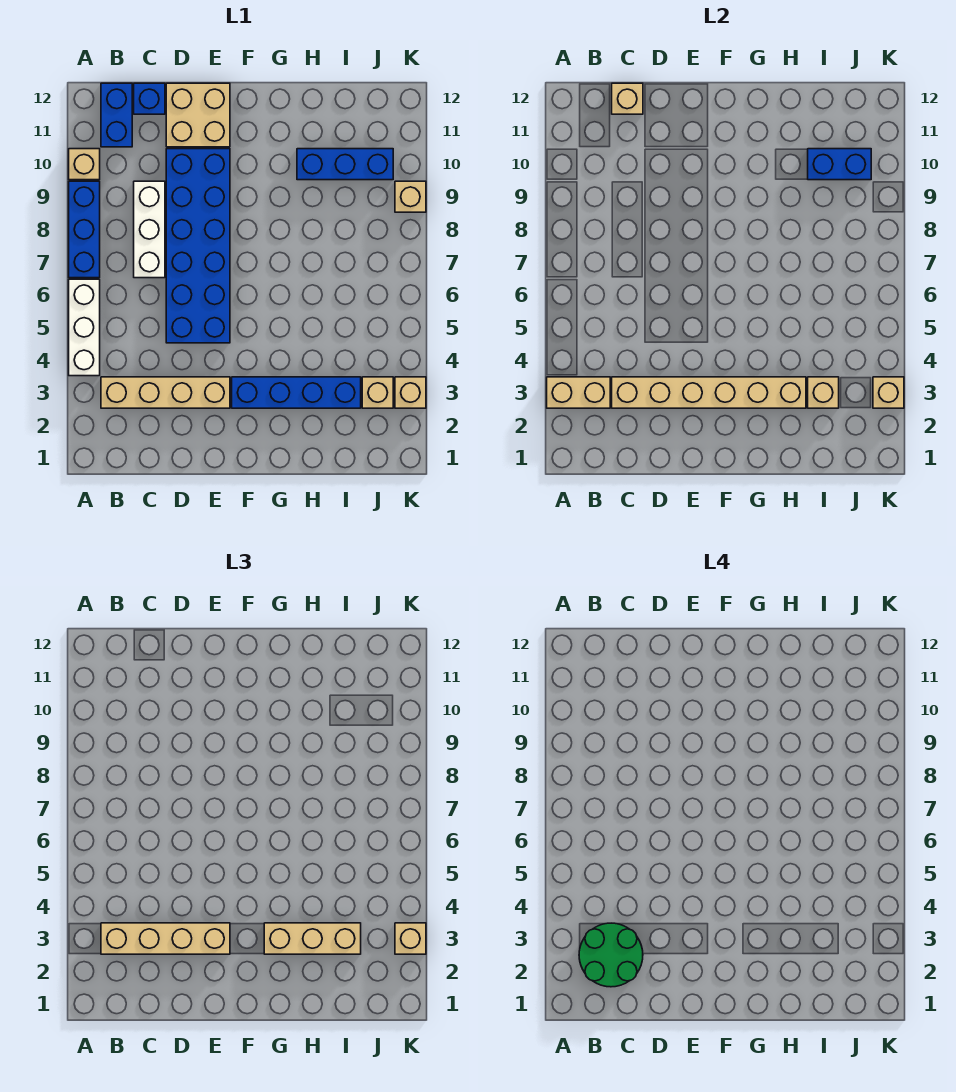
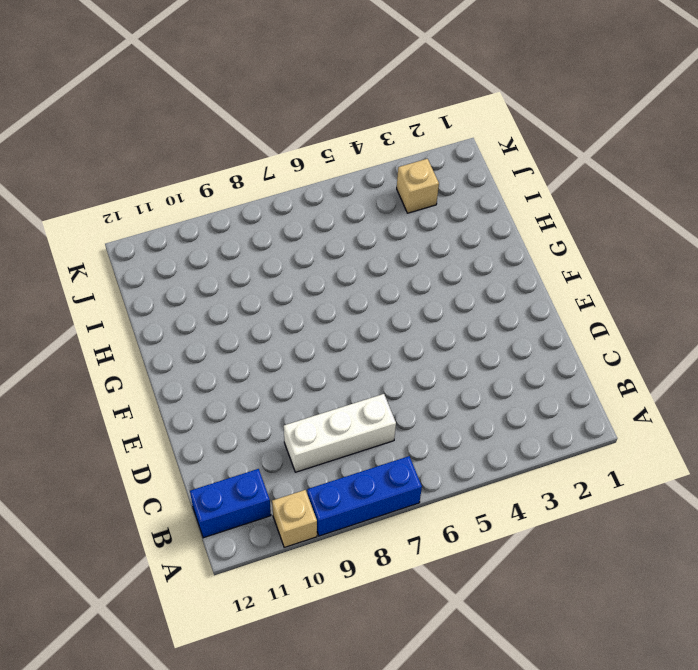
none -> white brick A4:A6 level 1
none -> tan brick B3:E3 level 1
none -> blue brick C12 level 1

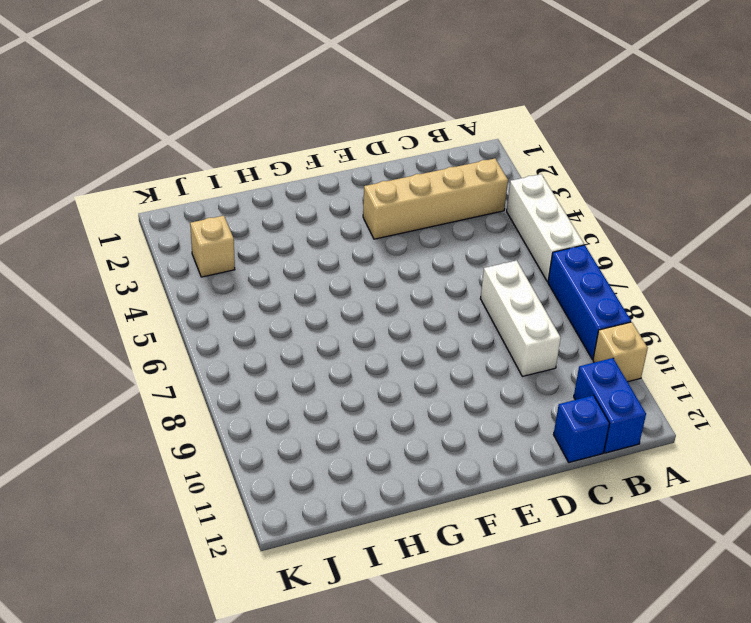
none -> blue brick D5:E10 level 1
none -> tan brick D11:E12 level 1
none -> blue brick F3:I3 level 1

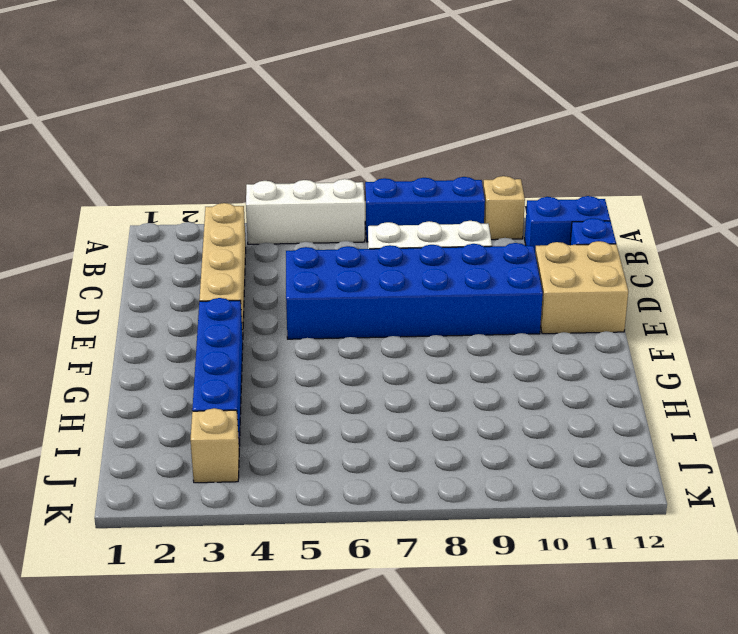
none -> blue brick H10:J10 level 1
none -> tan brick K3 level 1
none -> tan brick K9 level 1

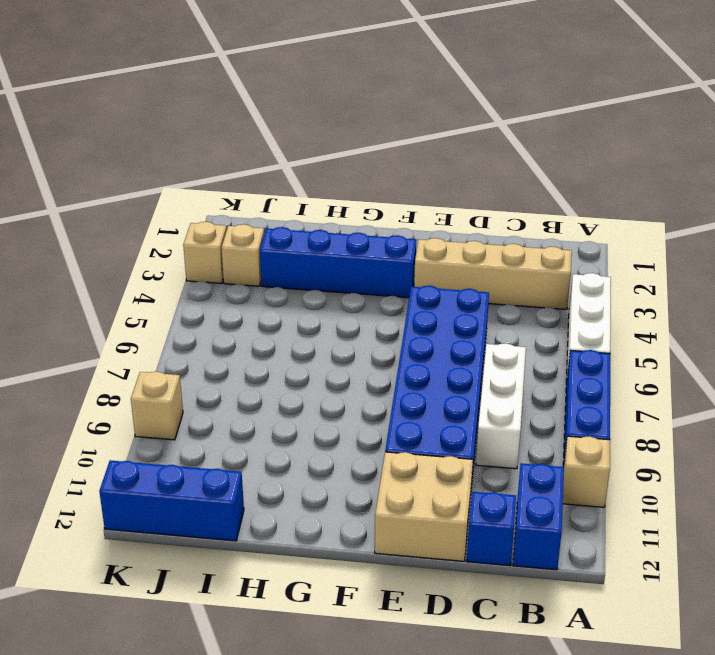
blue brick I12:K12 level 1 -> blue brick H10:J10 level 1
none -> tan brick A3:B3 level 2
none -> tan brick C3:H3 level 2
none -> tan brick C12 level 2

